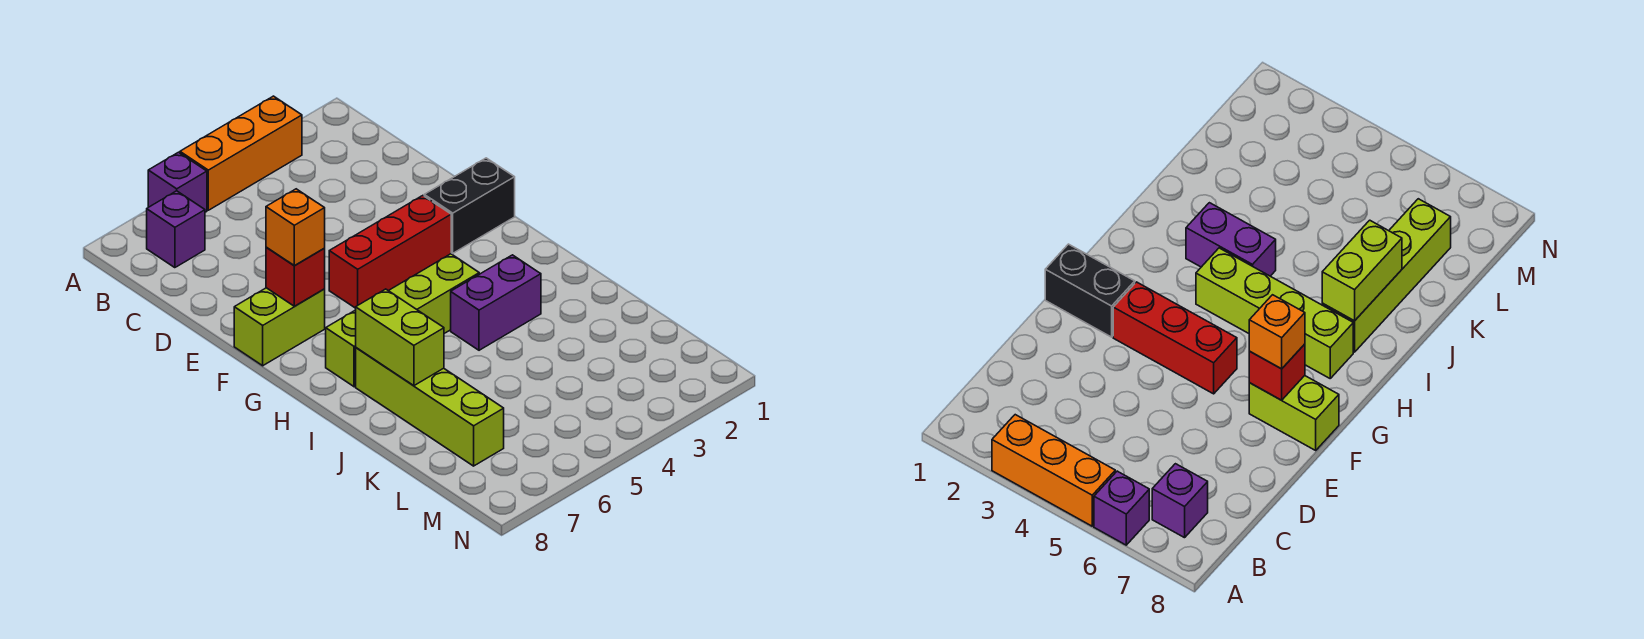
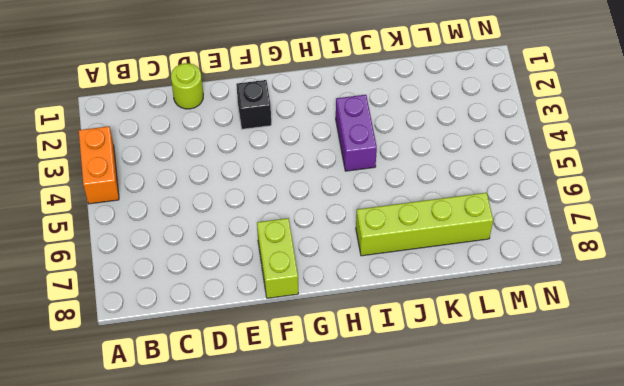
orange brick A3:A4 level 1 -> orange brick A3:A5 level 1
lime round brick D1 level 1 -> none
black brick F2 level 1 -> black brick F1:F2 level 1
none -> purple brick A6 level 1
none -> purple brick B7 level 1
none -> red brick F3:F5 level 1

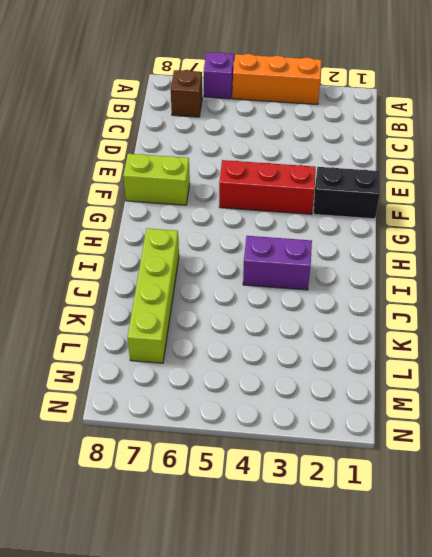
brown brick B7 level 1 -> purple brick B7 level 1
none -> lime brick H4:H7 level 1
none -> red brick F7 level 2
none -> lime brick I7:J7 level 2

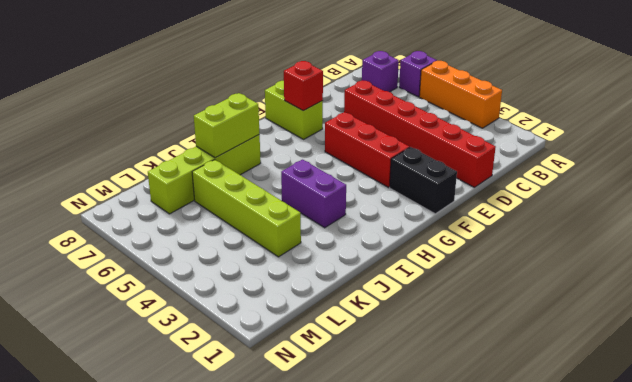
red brick D1:D6 level 1 -> none
lime brick K3:K6 level 1 -> lime brick H4:H7 level 1
none -> orange brick F7 level 3

